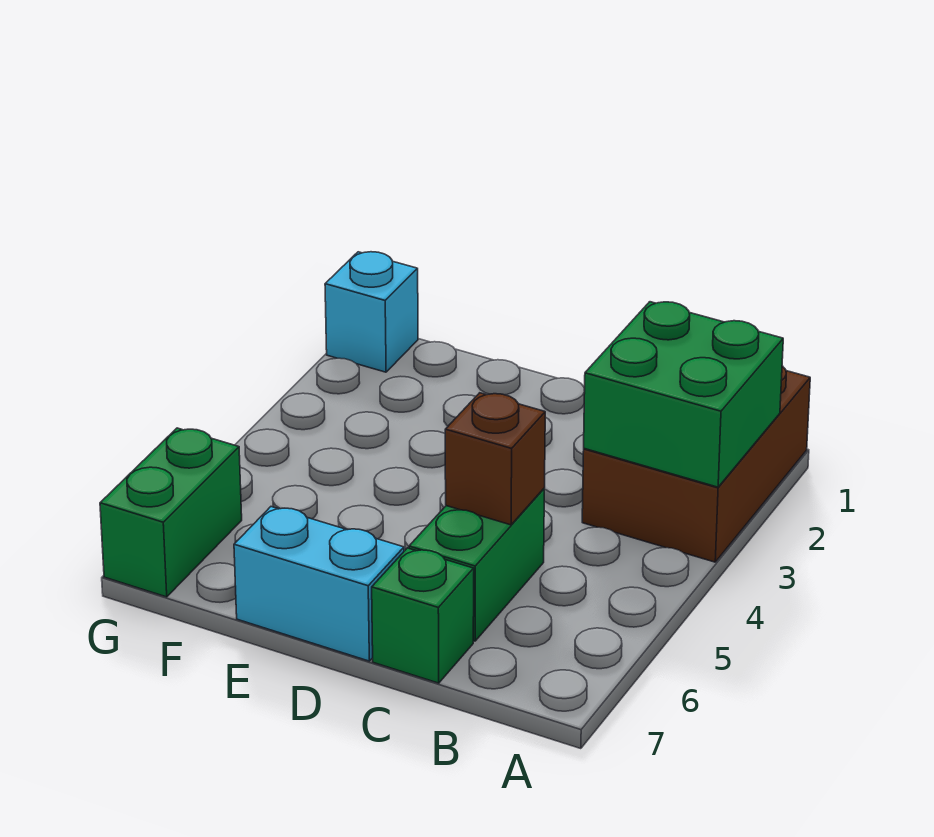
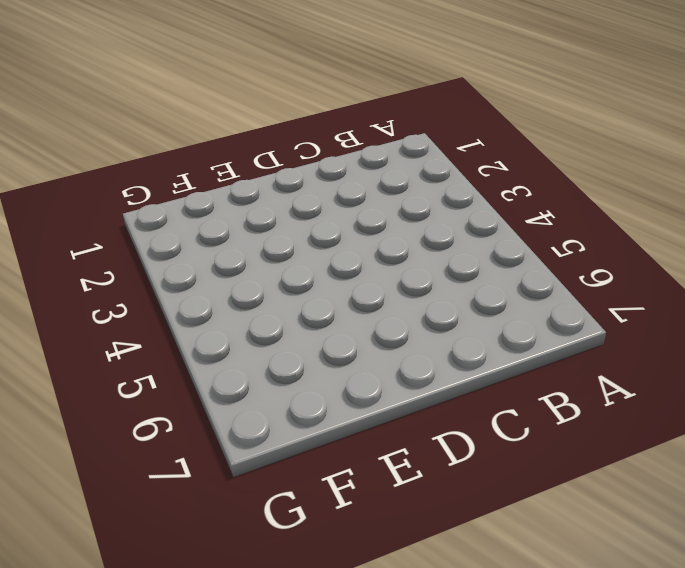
none -> brown brick A1:B3 level 1
none -> green brick C5:C6 level 1

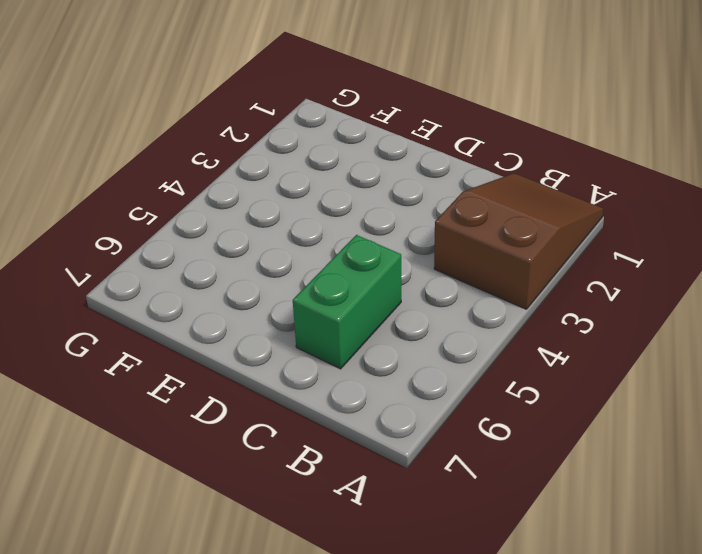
brown slope A1:B3 level 1 top 3 -> brown brick A1:B3 level 1
none -> green brick C7 level 1
none -> cyan brick D7:E7 level 1

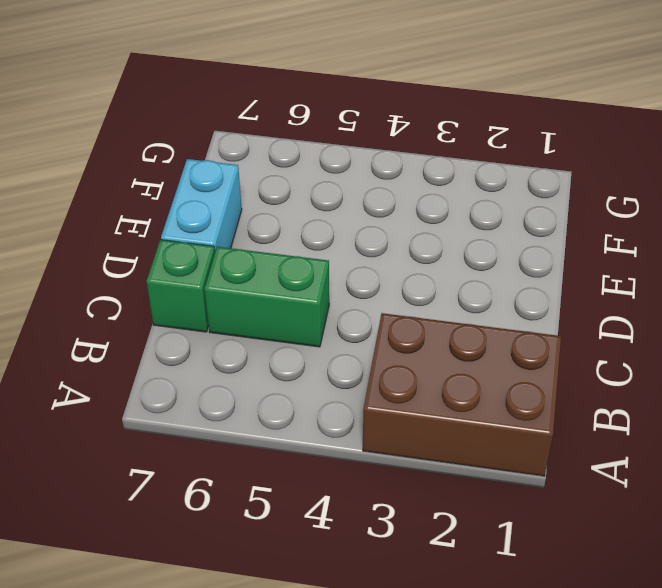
none -> cyan brick G1 level 1
none -> green brick G6:G7 level 1

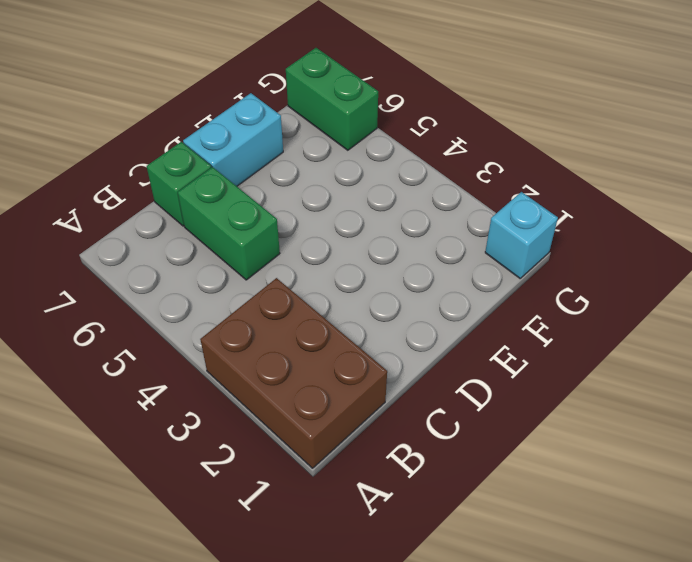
none -> green brick A2:B3 level 2
none -> brown brick C5 level 2

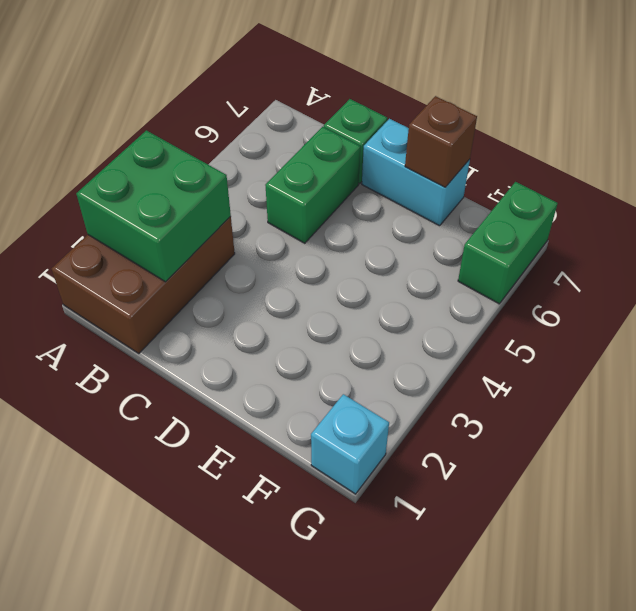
brown brick E7 level 2 -> brown brick C5 level 2

